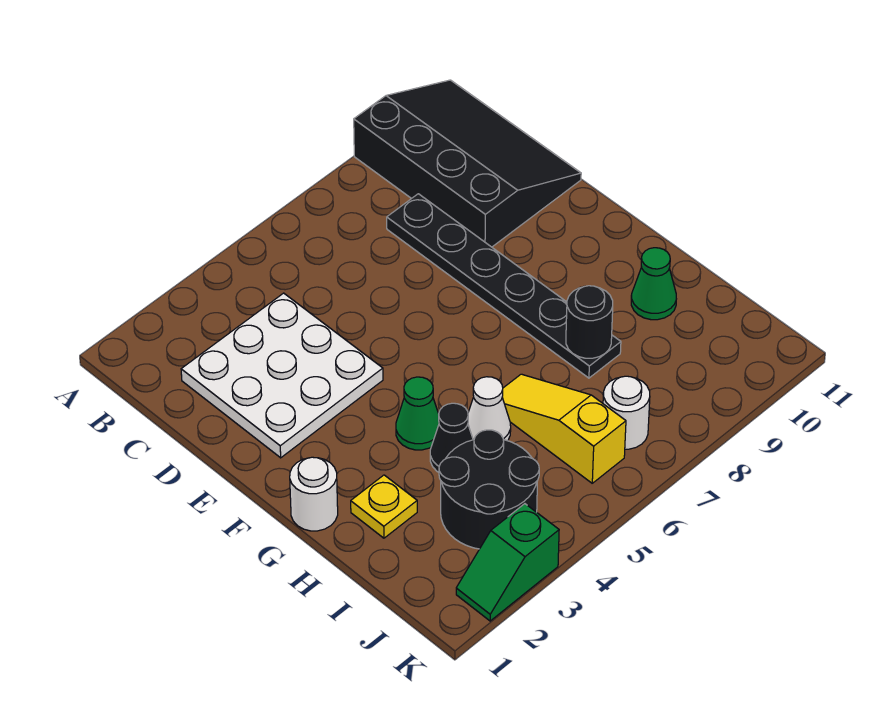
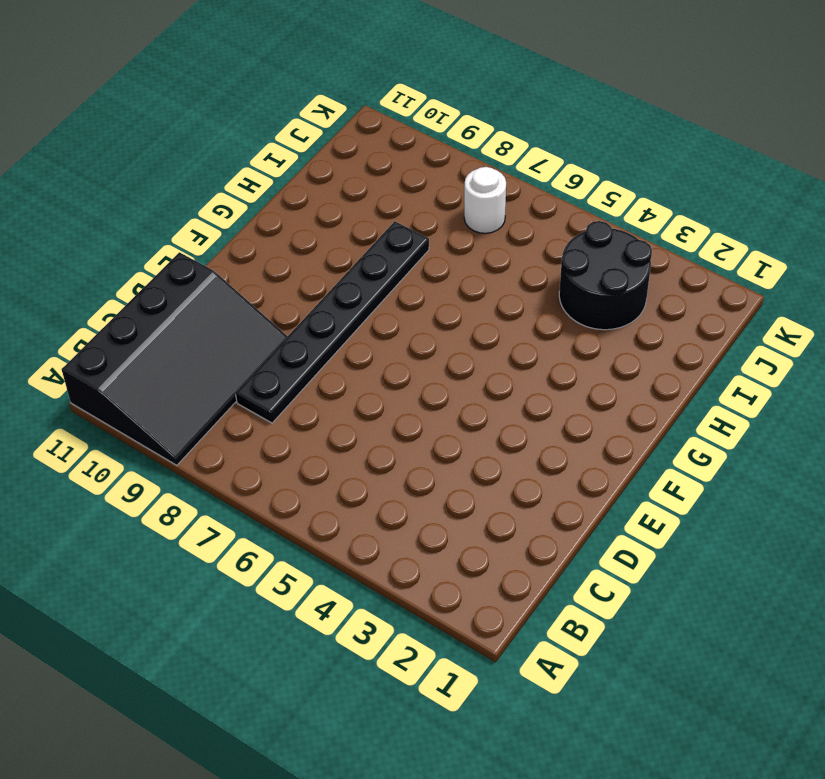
black slope A9:D11 level 1 top 11 -> black slope A9:D11 level 1 top 9
none -> white plate C2:E4 level 1
none -> white round brick G1 level 1
none -> green cone G4 level 1

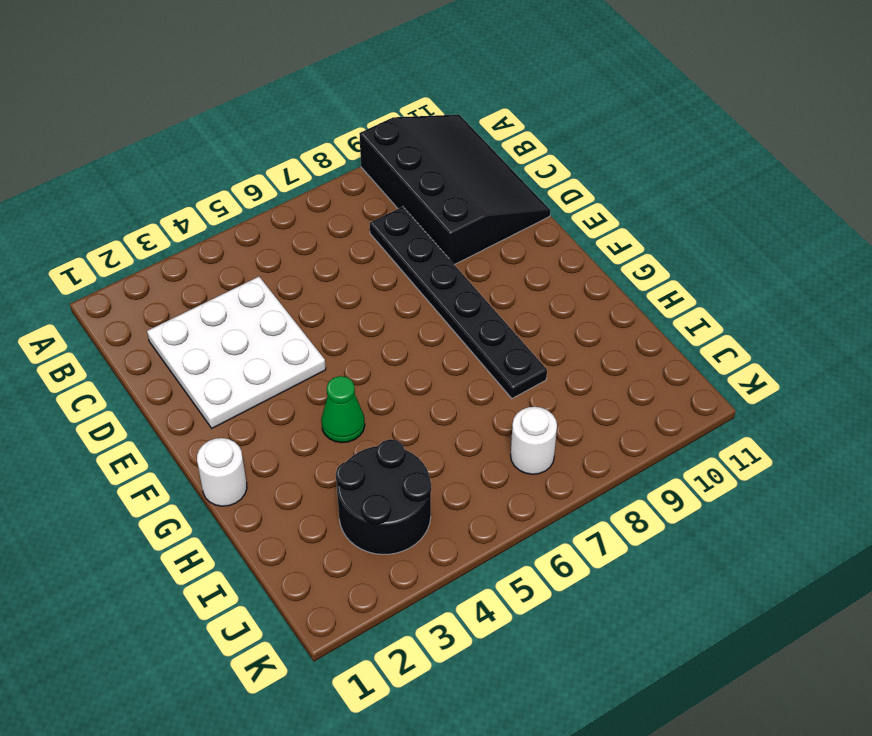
none -> yellow plate H2 level 1
none -> black cone H4 level 1
none -> white cone H5 level 1

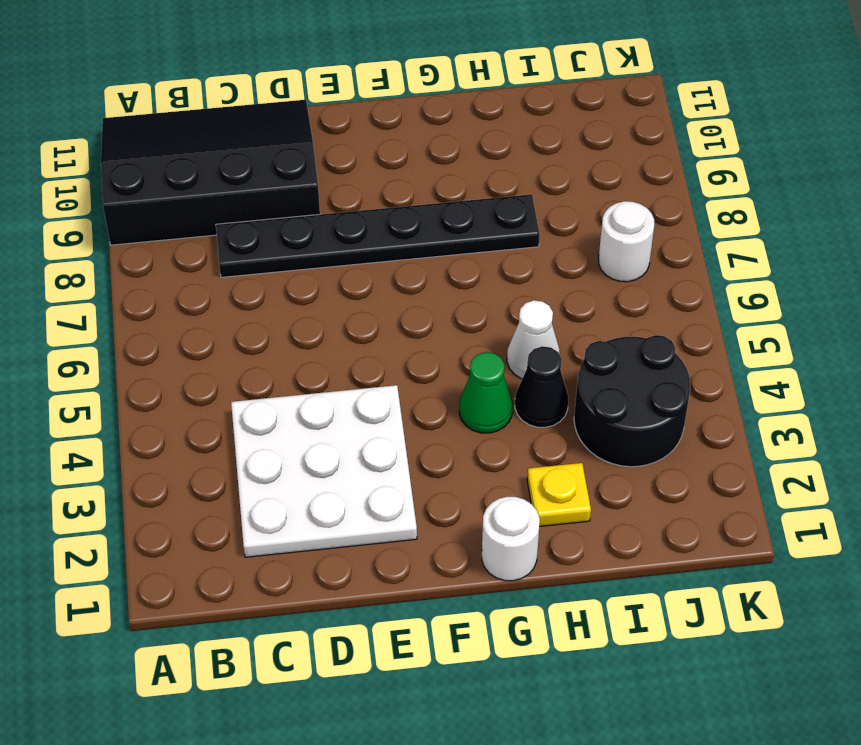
none -> yellow slope H6:J6 level 1 top J
none -> green cone H10 level 1
none -> green slope K2:K3 level 1 top 3

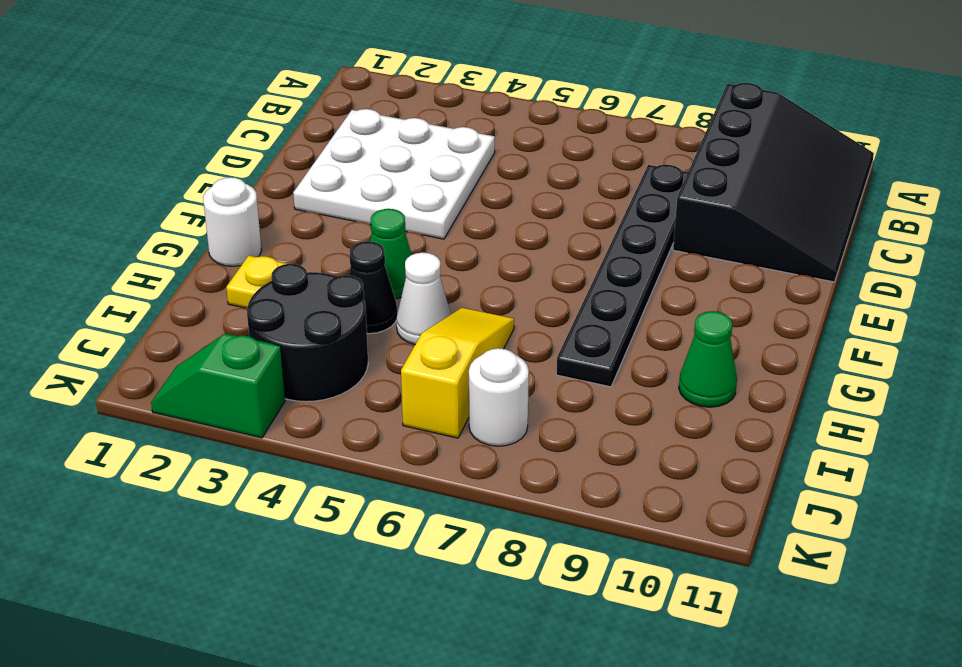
none -> black round brick H8 level 2

